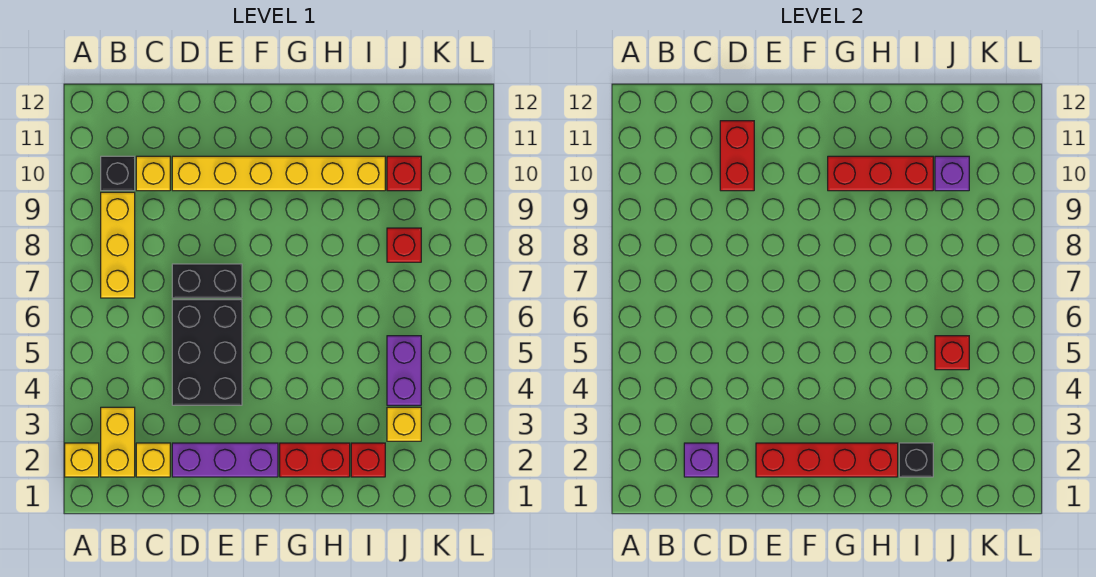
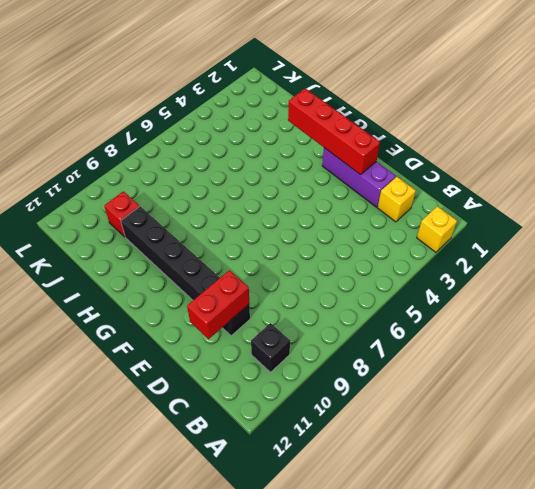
black brick D10:I10 level 1 -> yellow brick D10:I10 level 1
none -> yellow brick B2:B3 level 1
none -> yellow brick B7:B9 level 1
none -> yellow brick C10 level 1

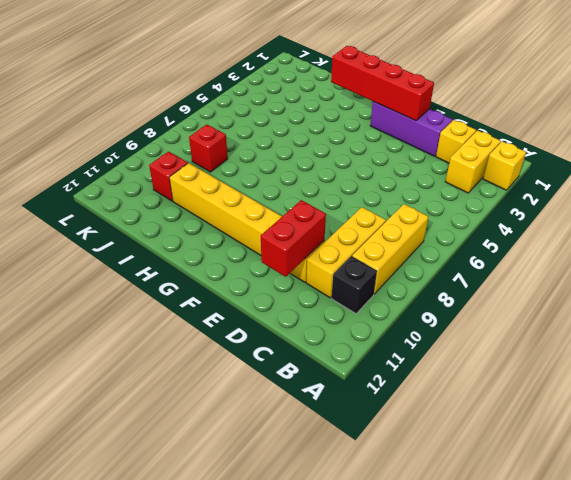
yellow brick C8:C10 level 1 -> yellow brick C10 level 1
none -> black brick D4:E6 level 1
none -> black brick D7:E7 level 1
none -> red brick G2:H2 level 1

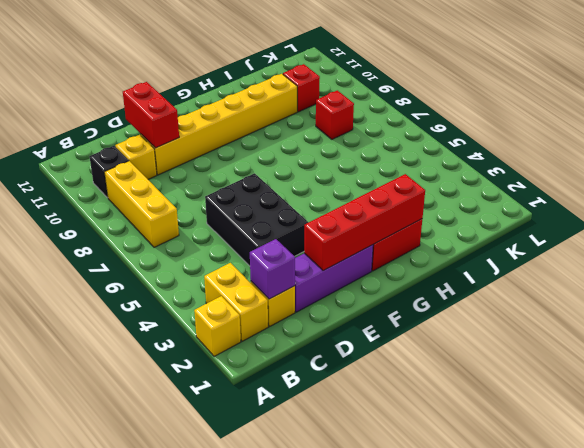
none -> black brick D7:E7 level 1
none -> red brick I2 level 1
none -> yellow brick J3 level 1

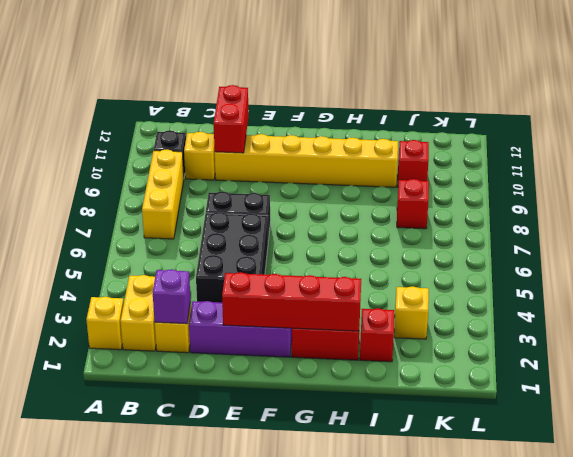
none -> purple brick J4:J5 level 1
none -> red brick G10:I10 level 2
none -> black brick I2 level 2

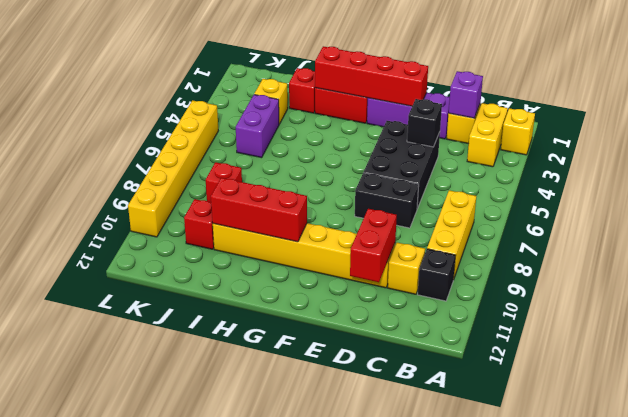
black brick D4 level 2 -> black brick I2 level 2
yellow brick L5:L10 level 1 -> none
none -> red brick J5 level 2
none -> purple brick J10 level 2

